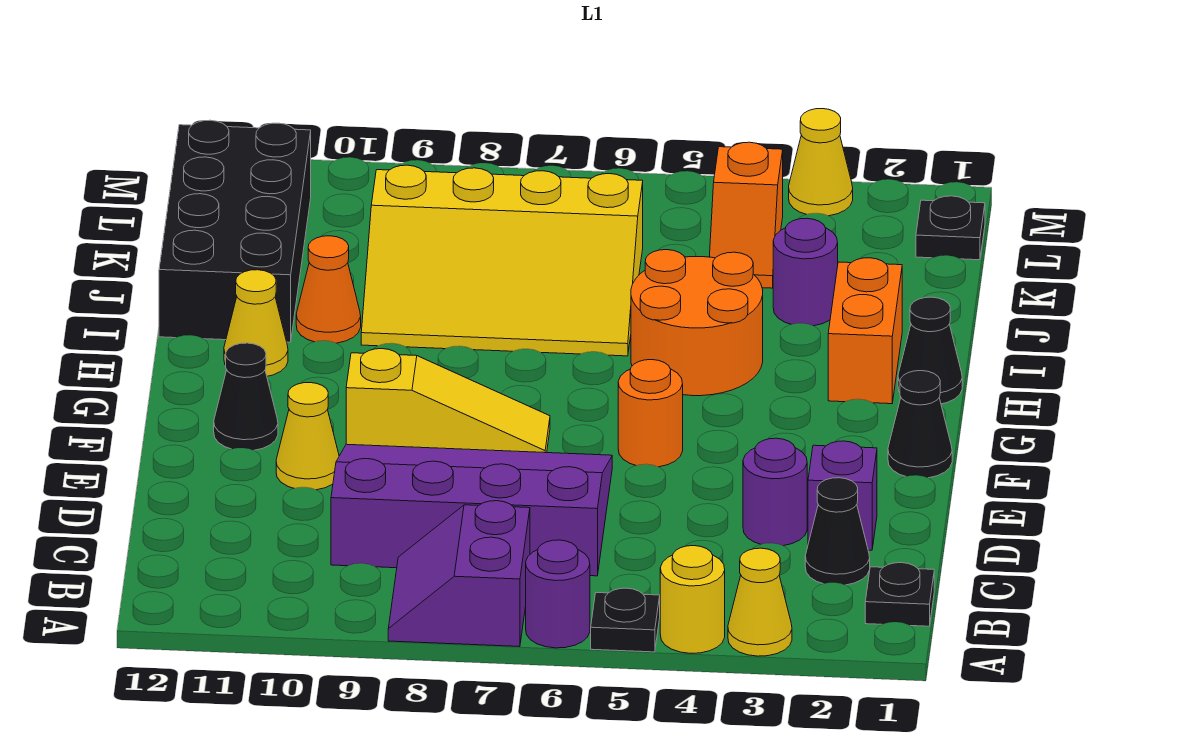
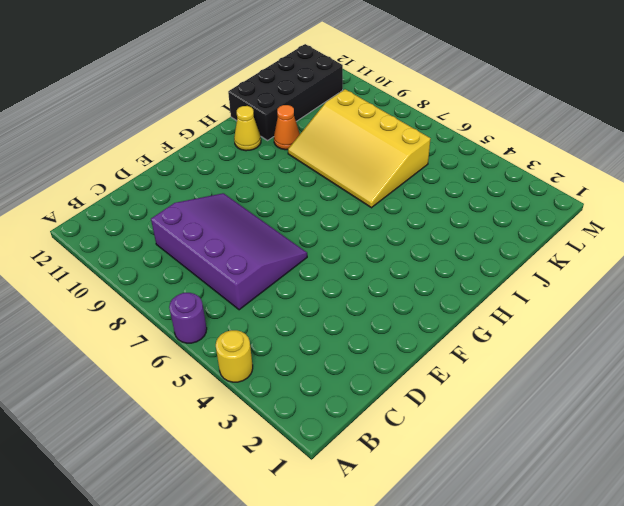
none -> yellow cone A3 level 1
none -> black plate A5 level 1
none -> purple slope A7:B8 level 1 top 7

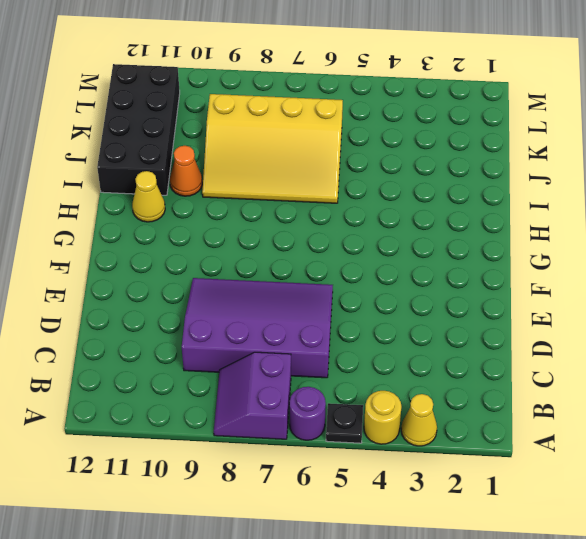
none -> black plate B1 level 1
none -> black cone C2 level 1
none -> purple brick D2 level 1

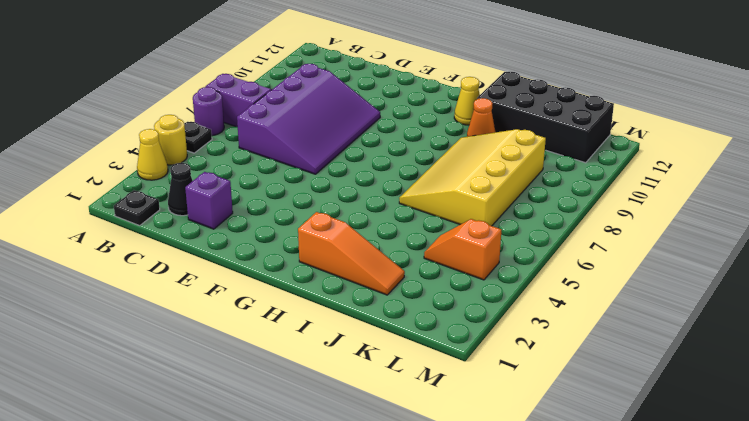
orange slope H2:J2 level 1 top H -> orange brick H2:I2 level 1
none -> purple round brick D3 level 1
none -> yellow cone E10 level 1
none -> black cone F1 level 1

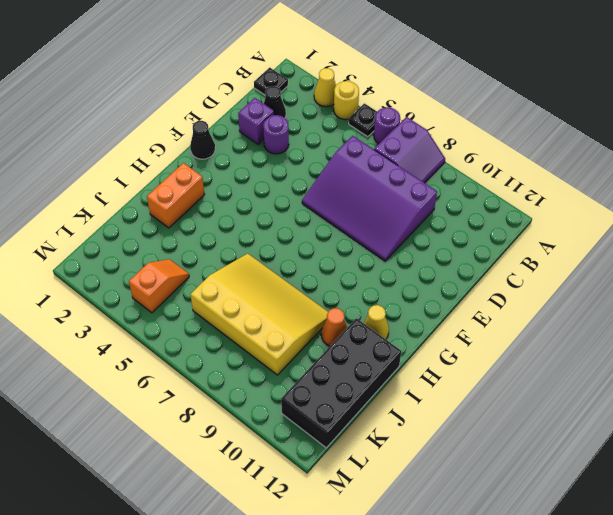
none -> yellow cone E10 level 1
none -> orange round brick F5 level 1
none -> yellow slope F7:F9 level 1 top 9

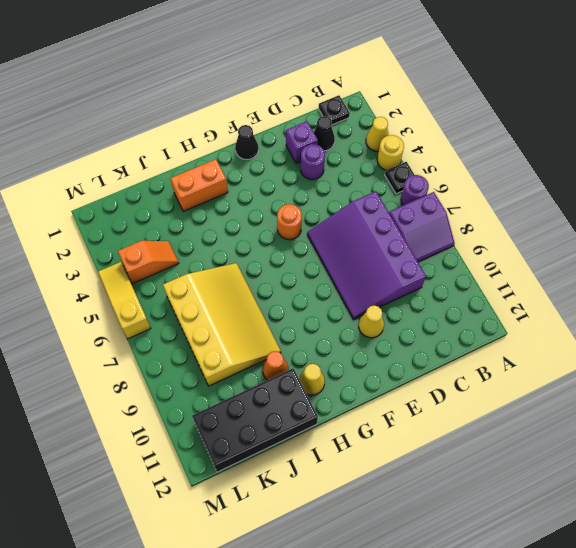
yellow slope M4:M6 level 1 top 6 -> yellow slope F7:F9 level 1 top 9
none -> black cone F11 level 1
none -> black cone H1 level 1
none -> orange round brick H4:I5 level 1

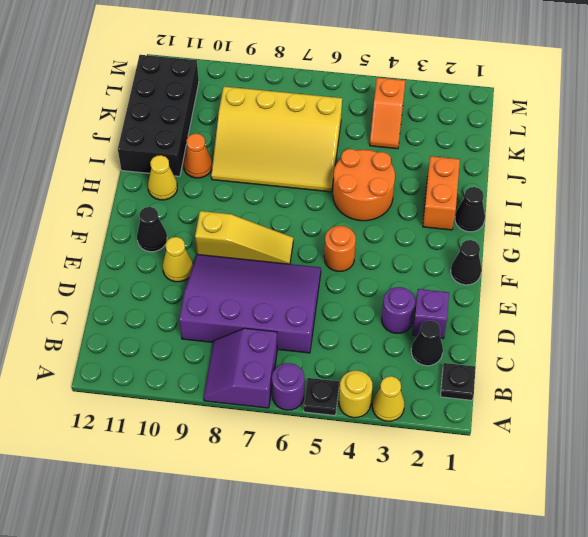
none -> purple round brick J3 level 1
none -> black plate L1 level 1
none -> yellow cone M3 level 1

